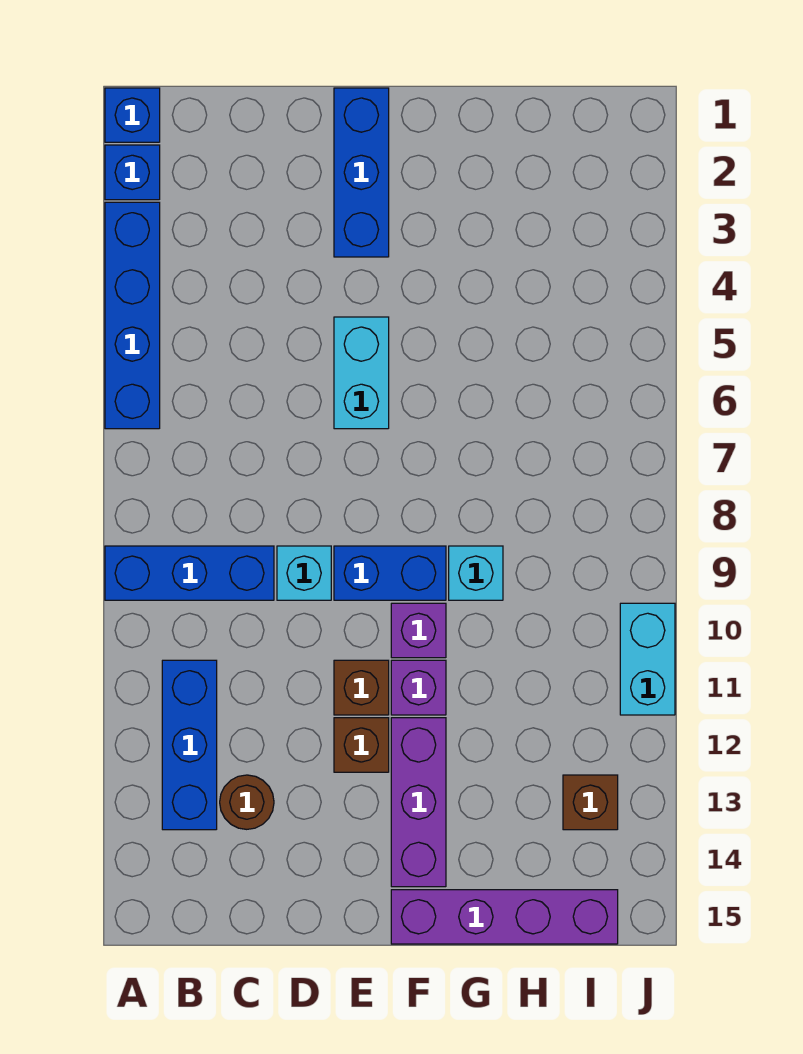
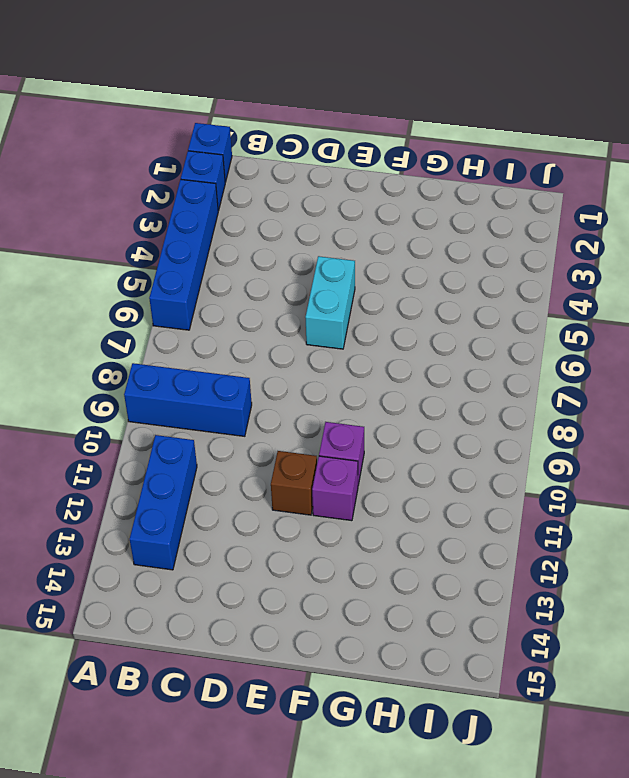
none -> brown round brick C13 level 1
none -> cyan brick D9 level 1
none -> blue brick E1:E3 level 1

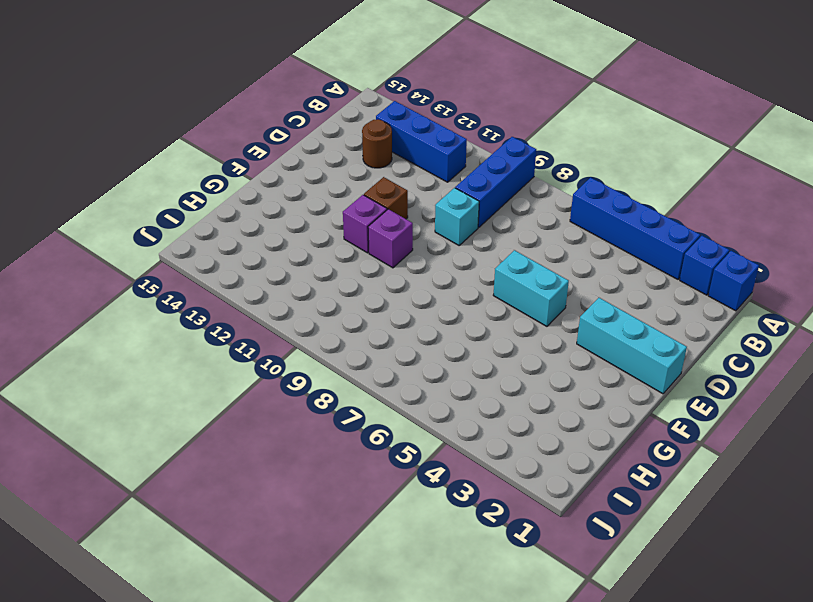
cyan brick E1:E3 level 1 -> blue brick E1:E3 level 1
none -> blue brick E9:F9 level 1
none -> brown brick E12 level 1
none -> purple brick F12:F14 level 1

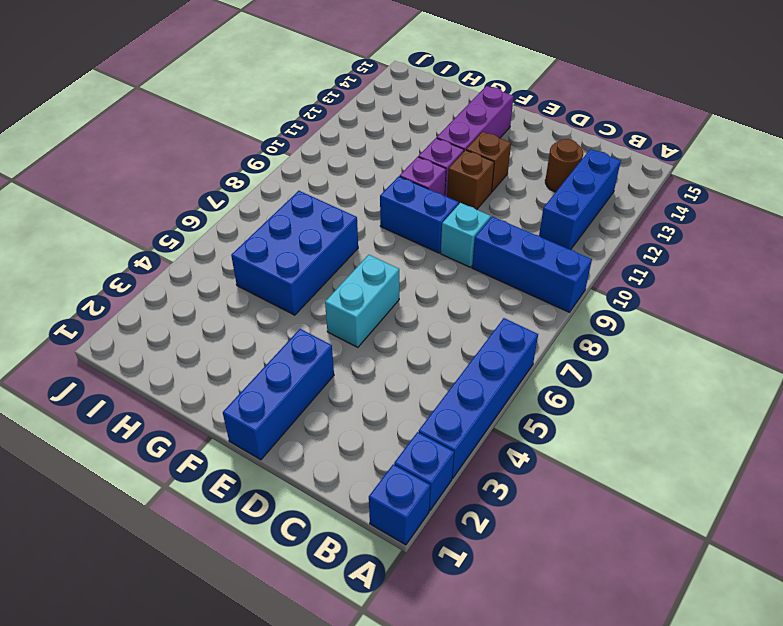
blue brick G5:H7 level 1 -> none
none -> purple brick F15:I15 level 1
none -> cyan brick G9 level 1
none -> brown brick I13 level 1

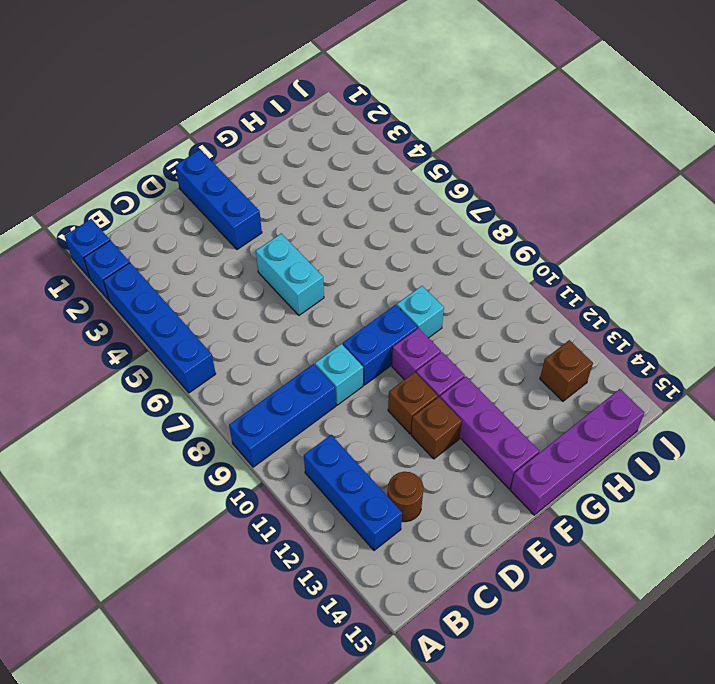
none -> cyan brick J10:J11 level 1

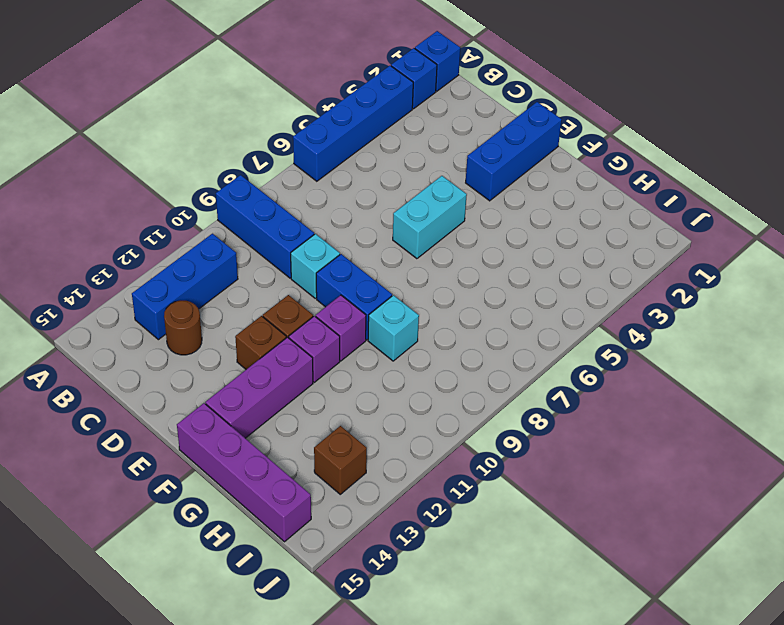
none -> cyan brick J10:J11 level 1

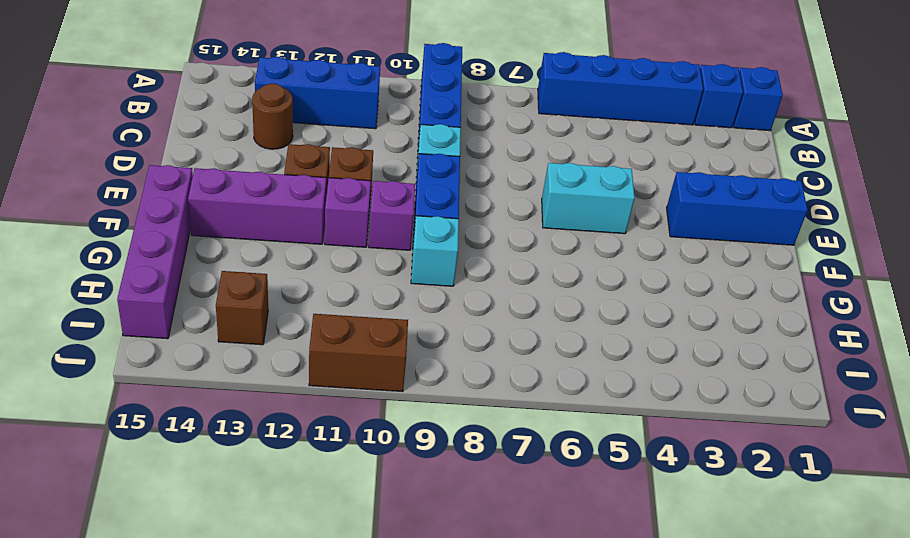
brown brick J10:J11 level 1 -> cyan brick J10:J11 level 1

